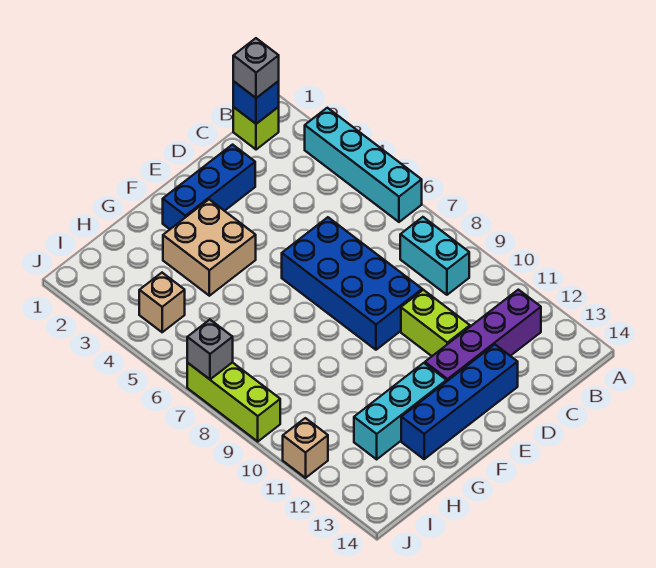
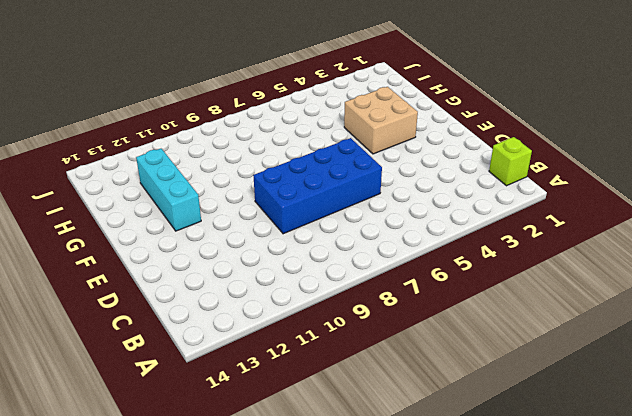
none -> cyan brick A3:A6 level 1
none -> cyan brick B8:B9 level 1
none -> purple brick B12:E12 level 1

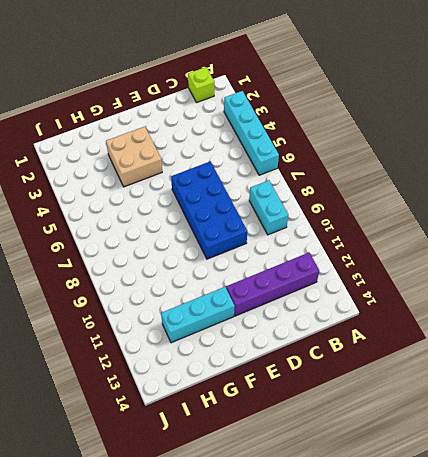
none -> blue brick D2:F2 level 1
none -> lime brick D10:D11 level 1
none -> blue brick D13:G13 level 1

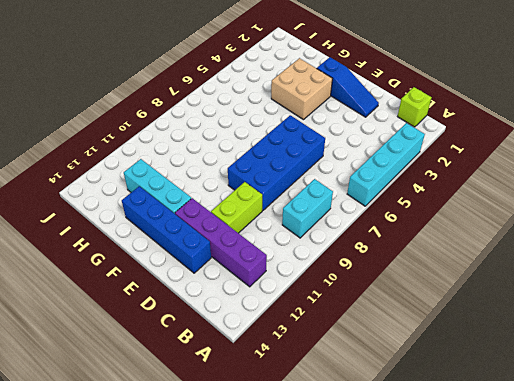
blue slope D2:F2 level 1 top F -> blue brick D2:F2 level 1
none -> tan brick I4 level 1
none -> lime brick J7:J9 level 1
none -> tan brick J11 level 1

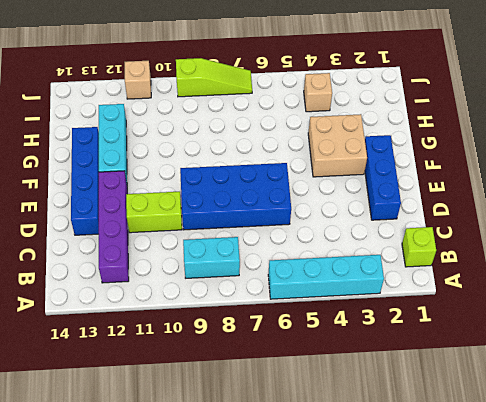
lime slope J7:J9 level 1 top 9 -> lime brick J7:J9 level 1
none -> blue brick B1 level 2
none -> grey brick J7 level 2
none -> grey brick B1 level 3

